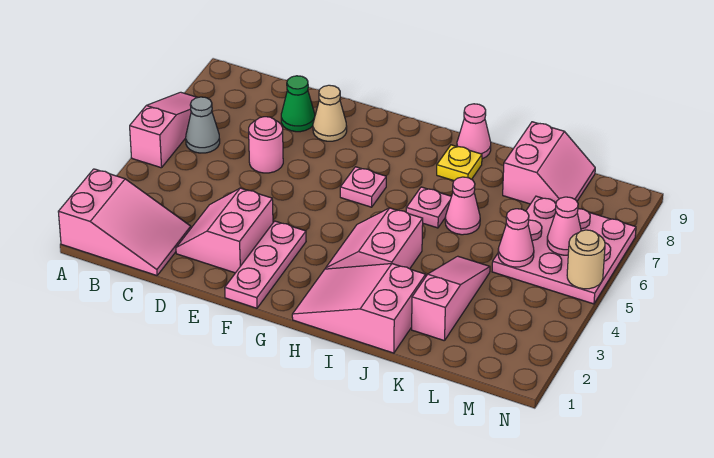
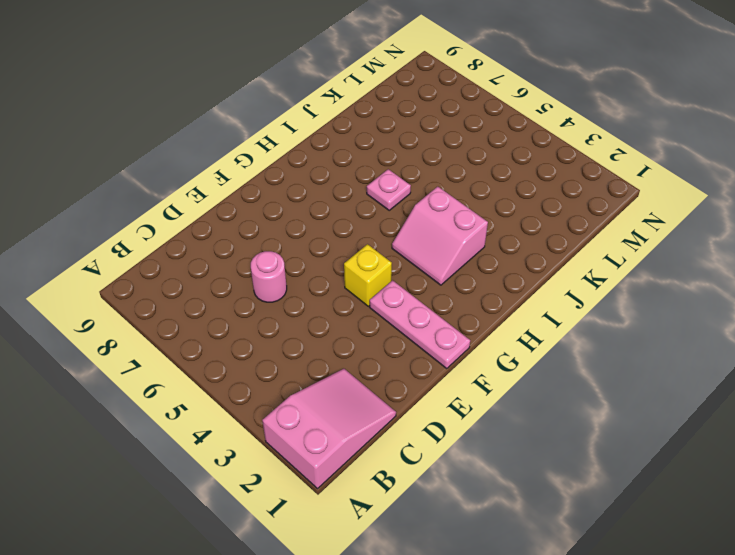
yellow brick F4 level 1 -> none
none -> pink slope A5:A7 level 1 top 5
none -> grey cone B6 level 1
none -> pink slope D2:E3 level 1 top E

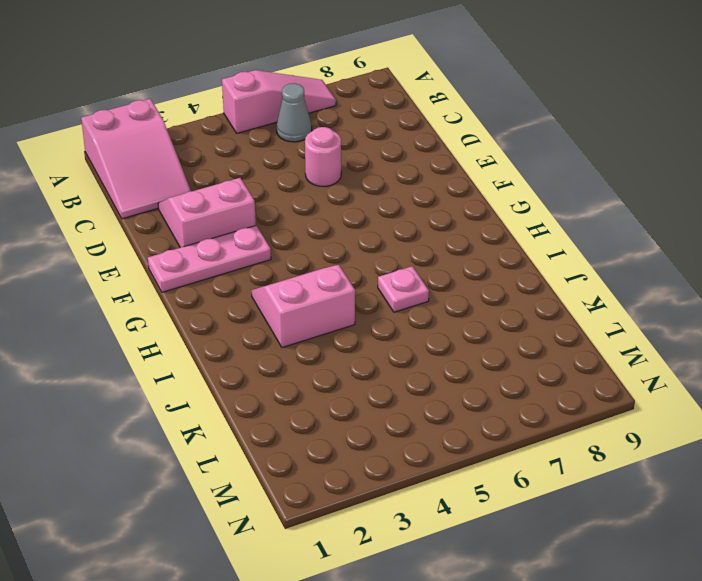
none -> green cone D8 level 1
none -> tan cone E8 level 1
none -> pink plate G6 level 1

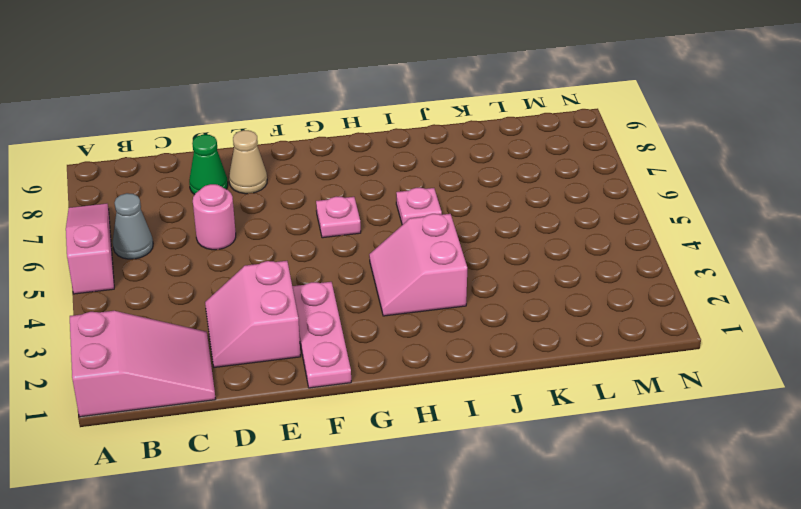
none -> pink slope H1:J2 level 1 top J
none -> yellow plate I8 level 1
none -> pink cone I9 level 1

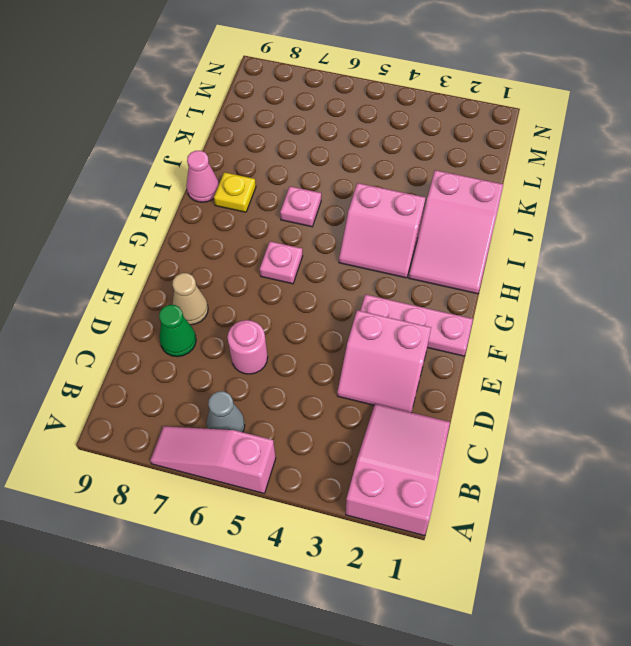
none -> pink cone J6 level 1
none -> pink slope K2:K4 level 1 top 2
none -> pink slope K8:L9 level 1 top K

